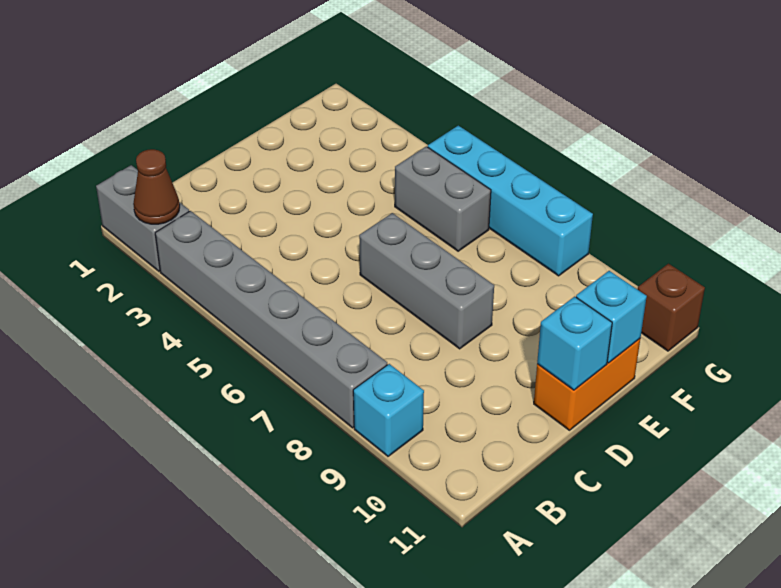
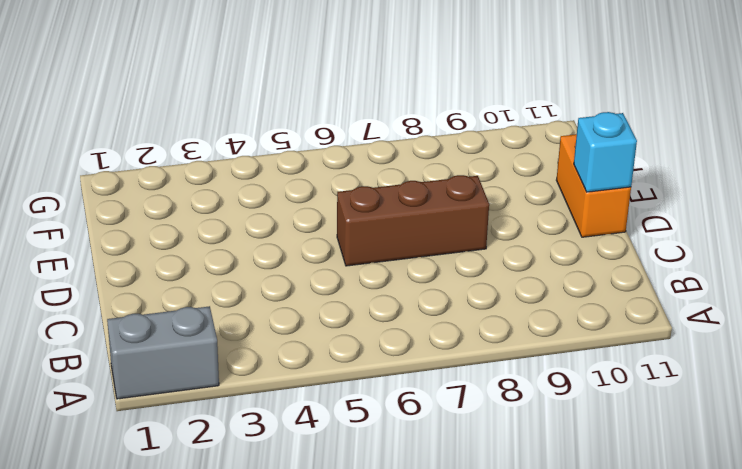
brown brick D6:D8 level 1 -> grey brick D6:D8 level 1
none -> grey brick A3:A8 level 1
none -> cyan brick A9 level 1

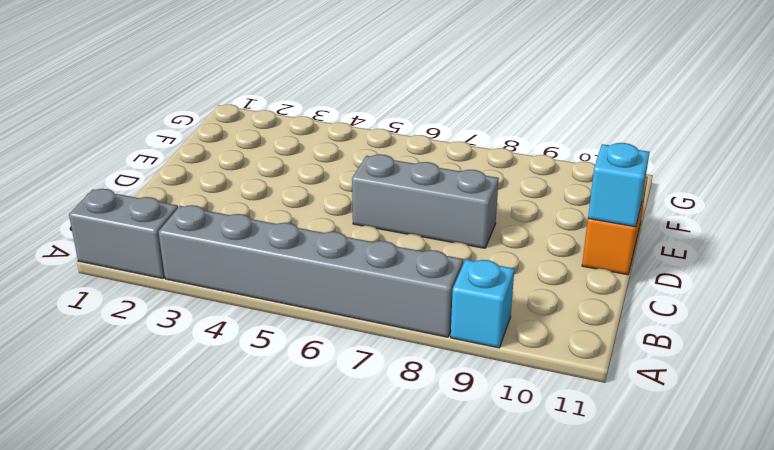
none -> grey brick F5:F6 level 1
none -> cyan brick G5:G8 level 1

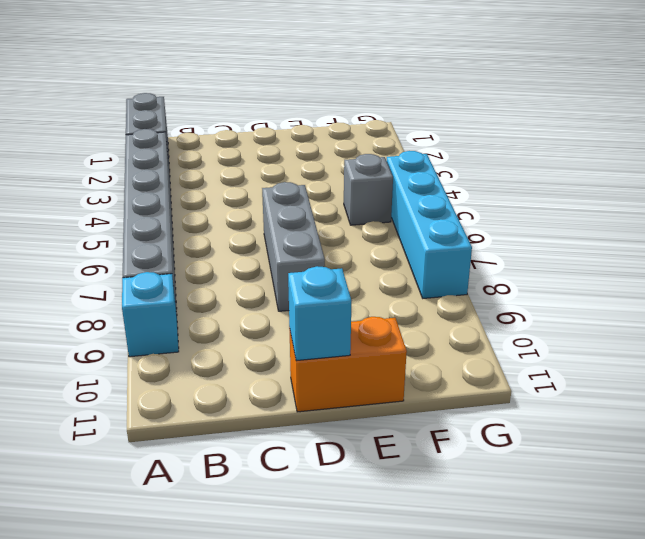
grey brick F5 level 1 -> grey brick F5:F6 level 1
none -> brown brick G11 level 1
none -> brown cone A2 level 2

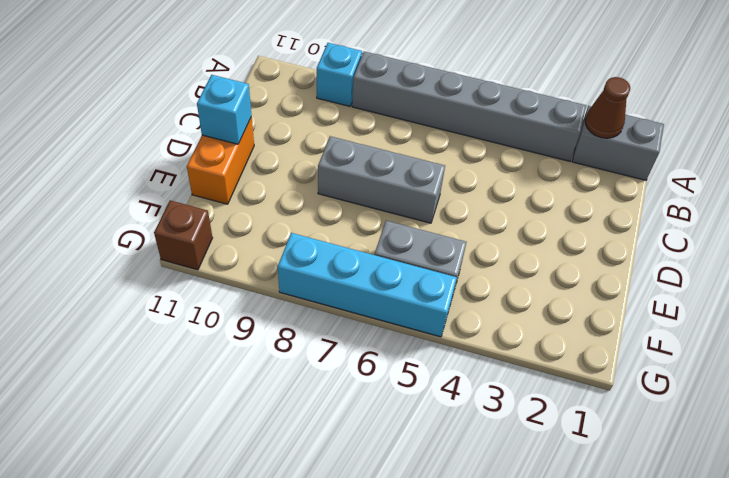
none -> cyan brick E11 level 2

